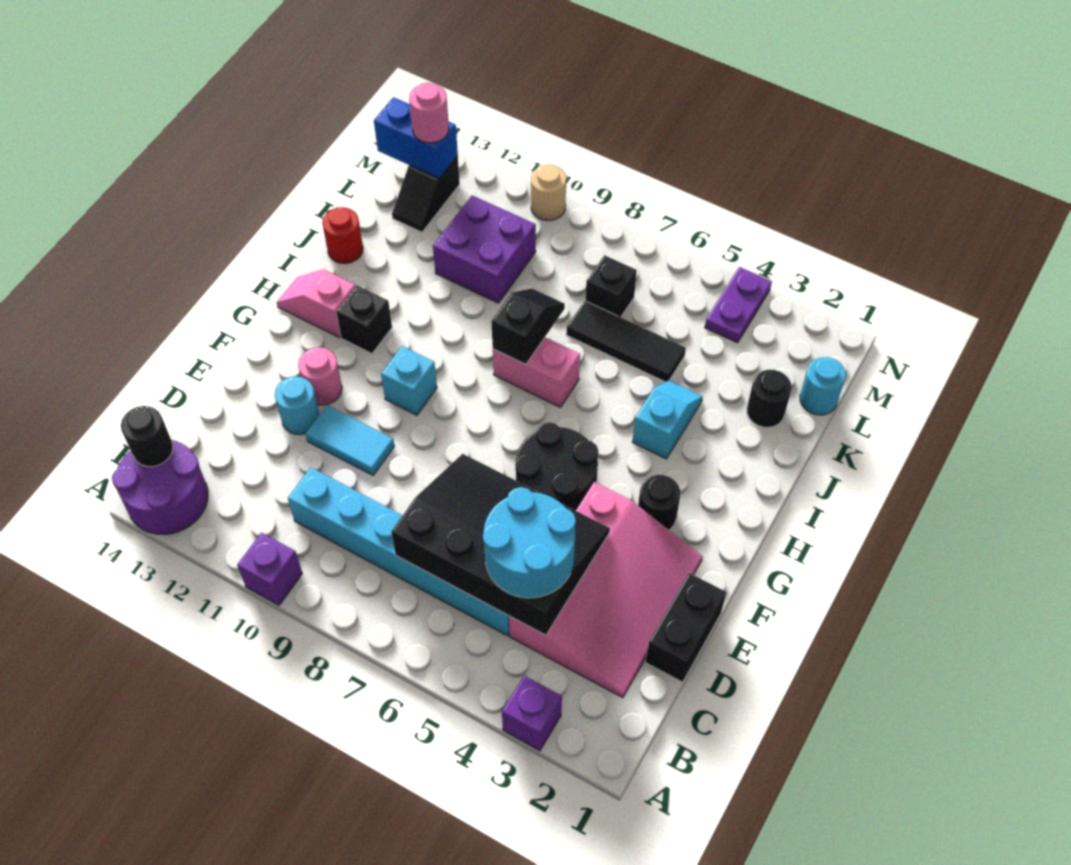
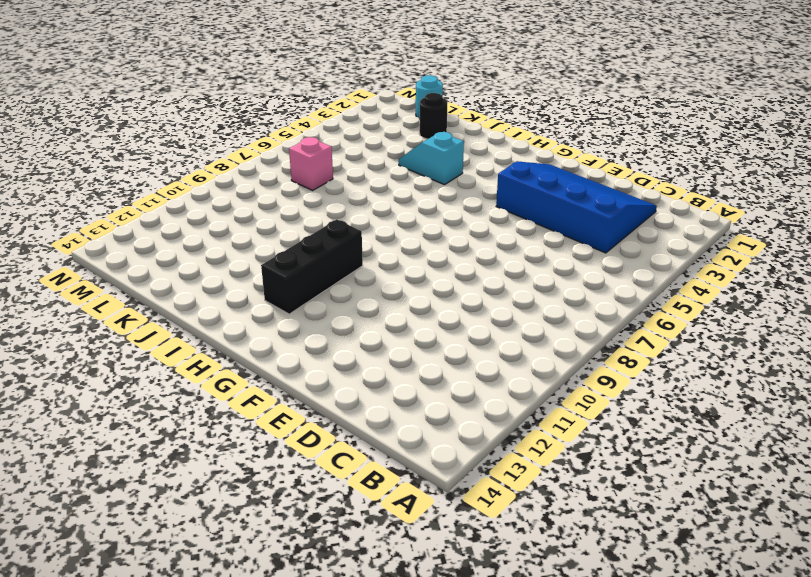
blue slope C2:F4 level 1 top 4 -> pink slope C2:F4 level 1 top 4
black brick H10:H12 level 1 -> black brick H12 level 1
pink brick L7 level 1 -> black brick L7 level 1
none -> purple brick A3 level 1
none -> purple brick A10 level 1
none -> purple round brick A13:B14 level 1
none -> cyan brick C5:C10 level 1

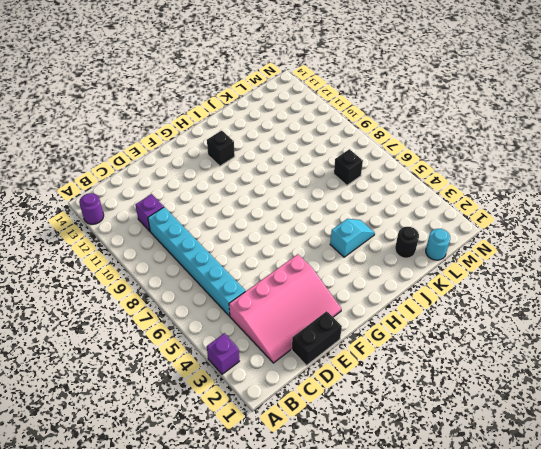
purple round brick A13 level 1 -> purple round brick A13:B14 level 1
purple brick C11 level 1 -> purple brick A10 level 1
none -> cyan tile E10:E11 level 1
none -> cyan round brick E12 level 1
none -> black round brick F5:G6 level 1
none -> pink round brick F12 level 1

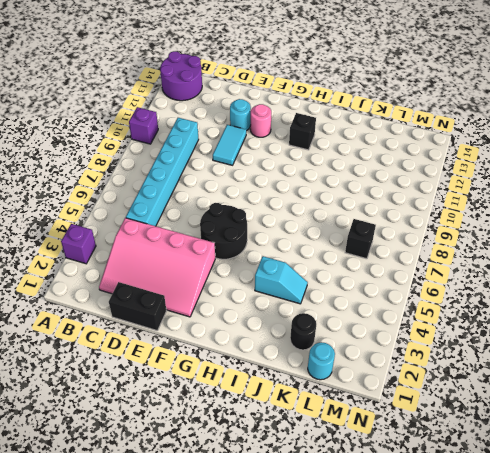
none -> black round brick G3 level 1
none -> cyan brick G10 level 1
none -> pink slope H13:H14 level 1 top 13
none -> pink brick I7:I8 level 1

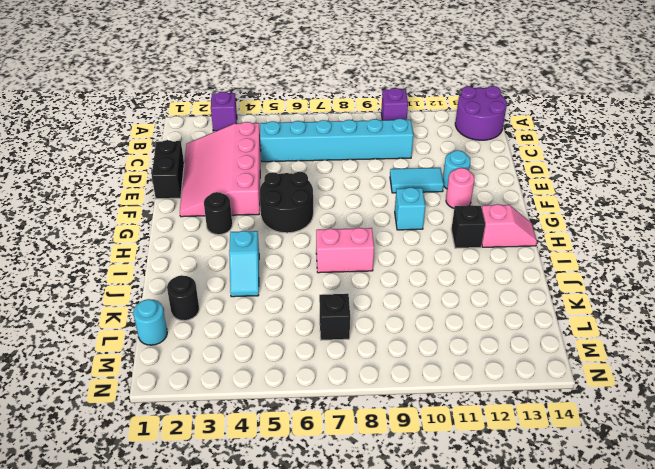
none -> red round brick J14 level 1
none -> black tile K5:K7 level 1
none -> purple brick K10:L11 level 1
none -> black slope L13:M13 level 1 top M

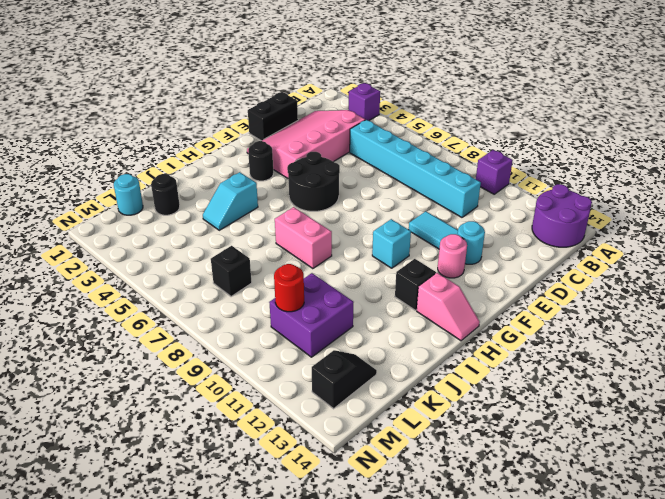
red round brick L10 level 2 -> red round brick J14 level 1
none -> black tile K5:K7 level 1
none -> purple plate M4:N4 level 1
none -> tan round brick N10 level 1
none -> black round brick B14 level 2

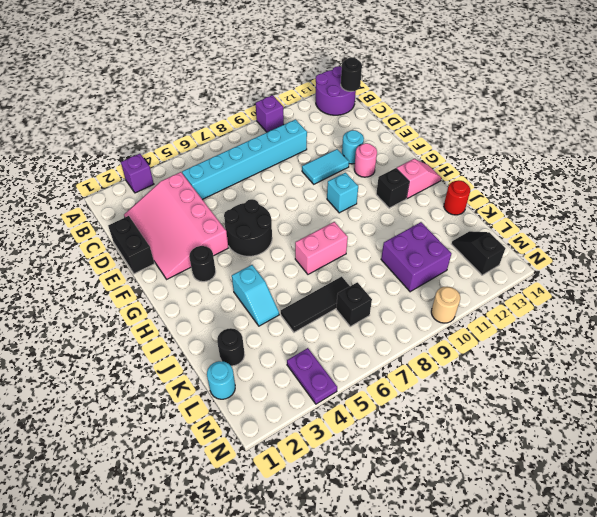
none -> black slope C4:E7 level 2 top C
none -> black slope I8:J8 level 2 top I
none -> blue brick M13:M14 level 2
none -> cyan round brick C4:D5 level 3

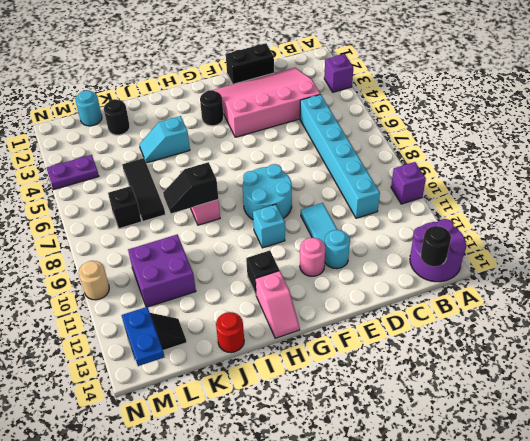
cyan round brick F8:G9 level 1 -> cyan round brick C4:D5 level 3
blue plate M13:M14 level 2 -> blue brick M13:M14 level 2
none -> black round brick F5:G6 level 1
none -> black slope C4:E7 level 2 top C
none -> pink round brick M13 level 3

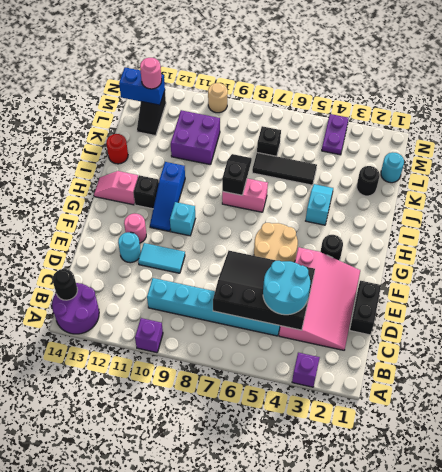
tan round brick F5:G6 level 1 -> black round brick F5:G6 level 1
blue slope G11:I11 level 1 top I -> none

